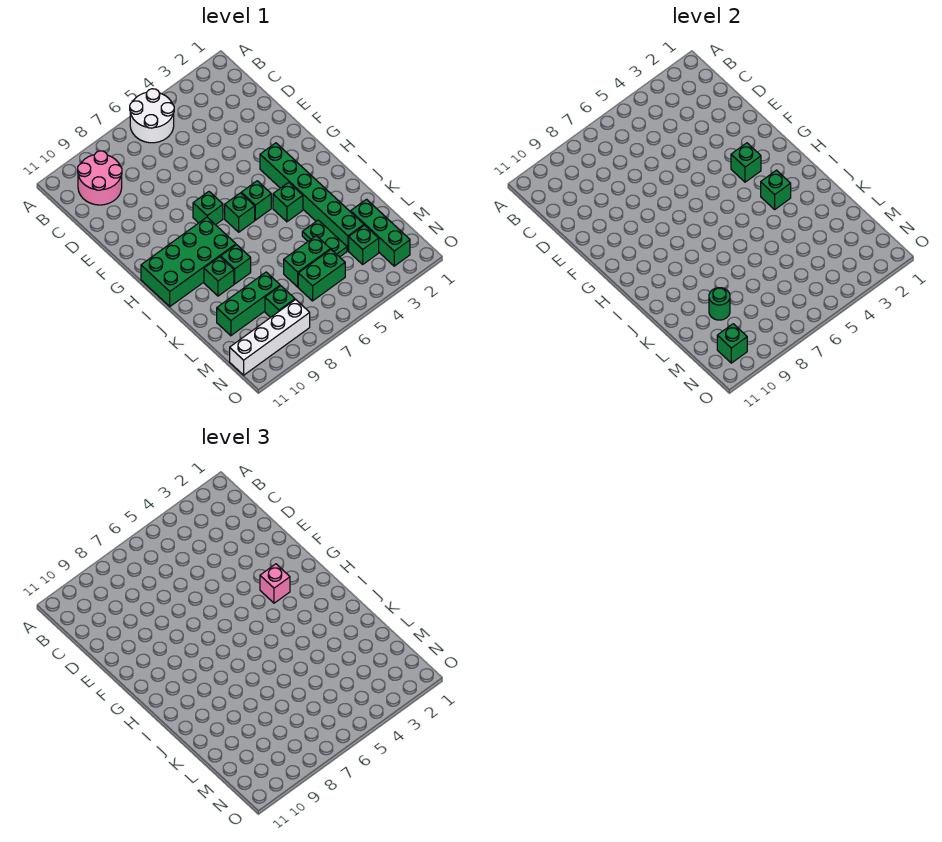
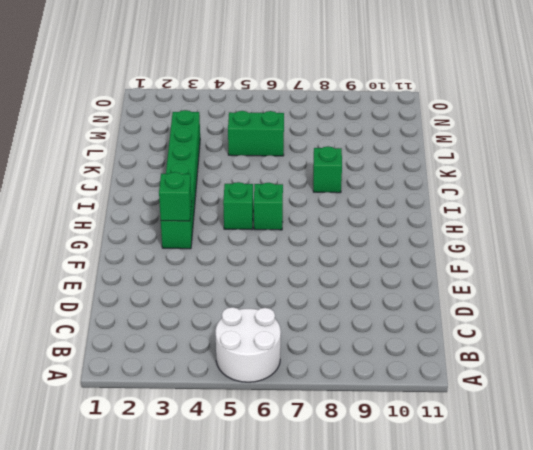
none -> pink round brick B9:C10 level 1
none -> green brick G7 level 1
none -> green brick H8:I11 level 1

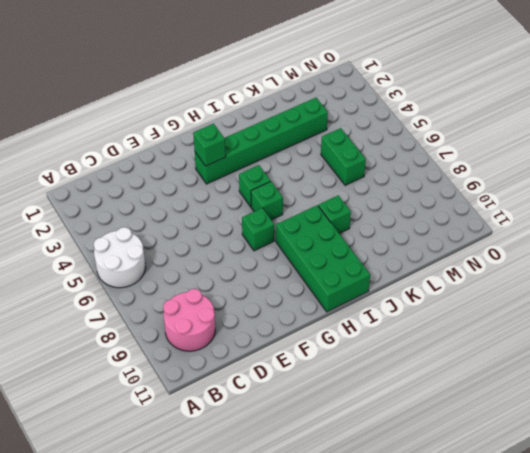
none -> green brick I4 level 1
none -> green brick J9 level 1
none -> green plate K4:L4 level 1

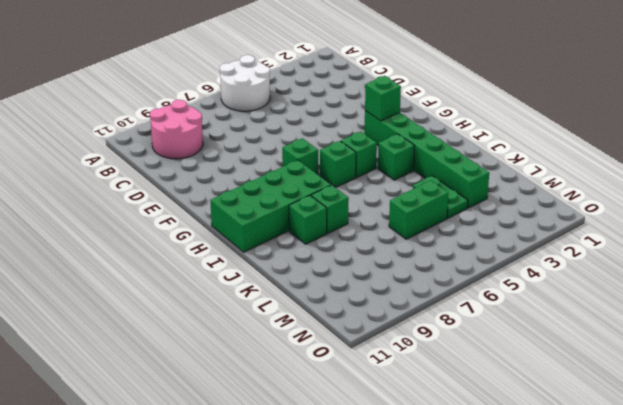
none -> green brick L2:N2 level 1
none -> green brick L8:L10 level 1
none -> green brick M3 level 1

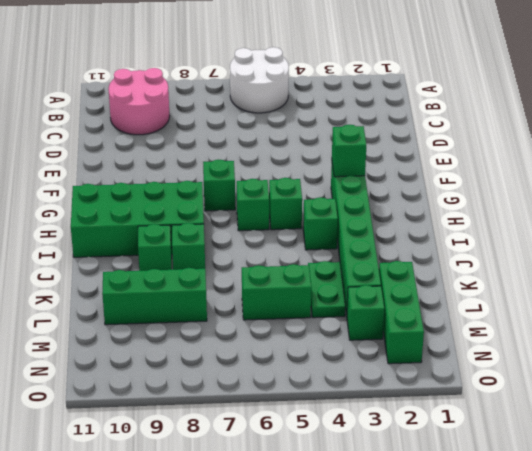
none -> green brick M5:M6 level 1
none -> green brick M8 level 1
none -> white brick N8:N11 level 1

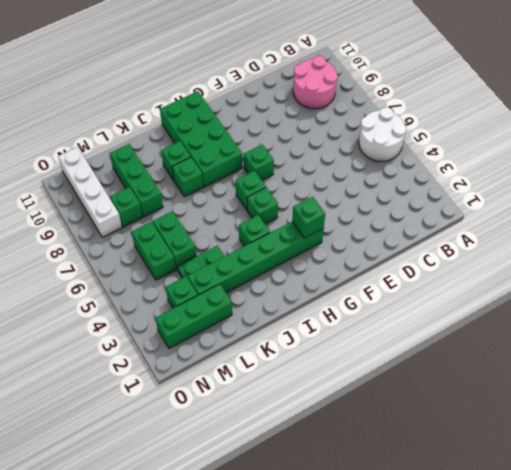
none -> green brick I3 level 2
none -> green round brick L9 level 2
none -> green brick N10 level 2

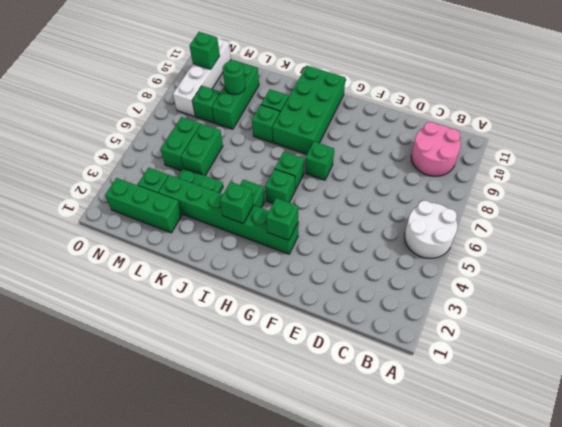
none -> pink brick G3 level 3

